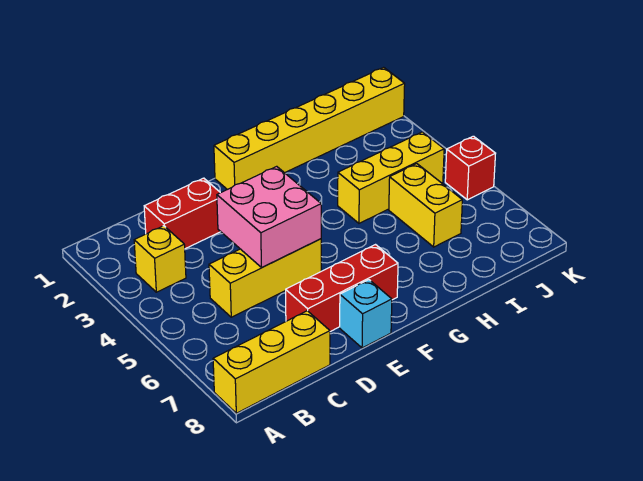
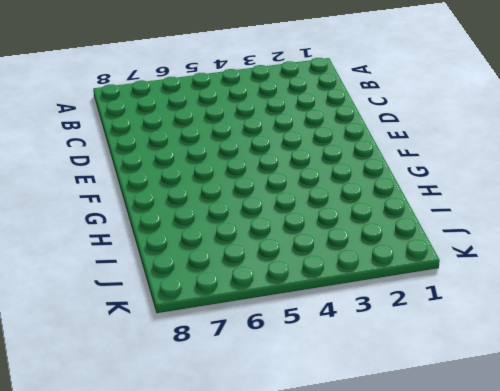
none -> yellow brick A8:C8 level 1
none -> yellow brick B3 level 1

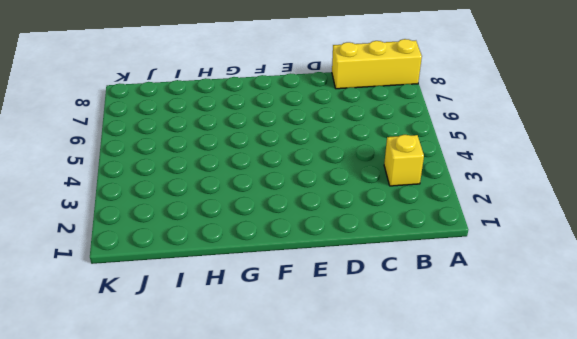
none -> red brick C2:D2 level 1
none -> yellow brick C5:E5 level 1

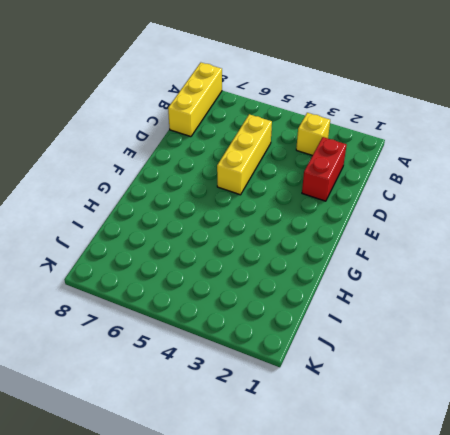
none -> red brick D7:F7 level 1
none -> cyan brick E8 level 1

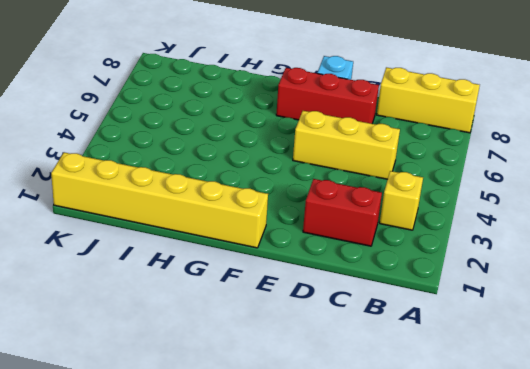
none -> yellow brick H4:J4 level 1
none -> yellow brick I5:I6 level 1

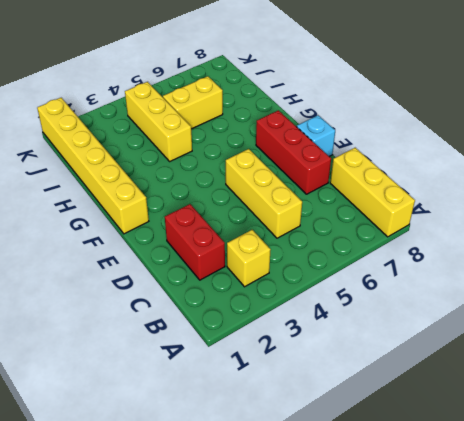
none -> red brick K5 level 1
none -> pink brick D4:E5 level 2

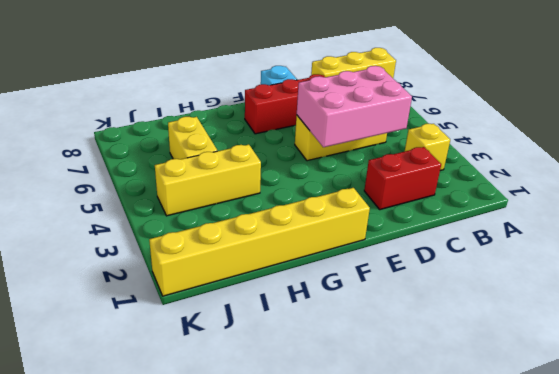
pink brick C4:E5 level 2 -> pink brick D4:E5 level 2
none -> red brick K5 level 1

